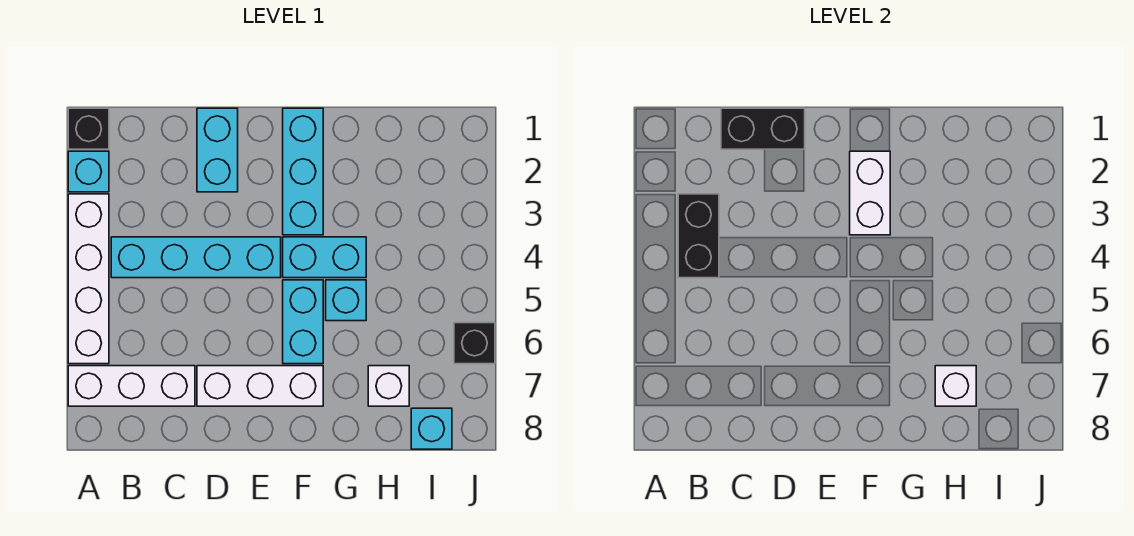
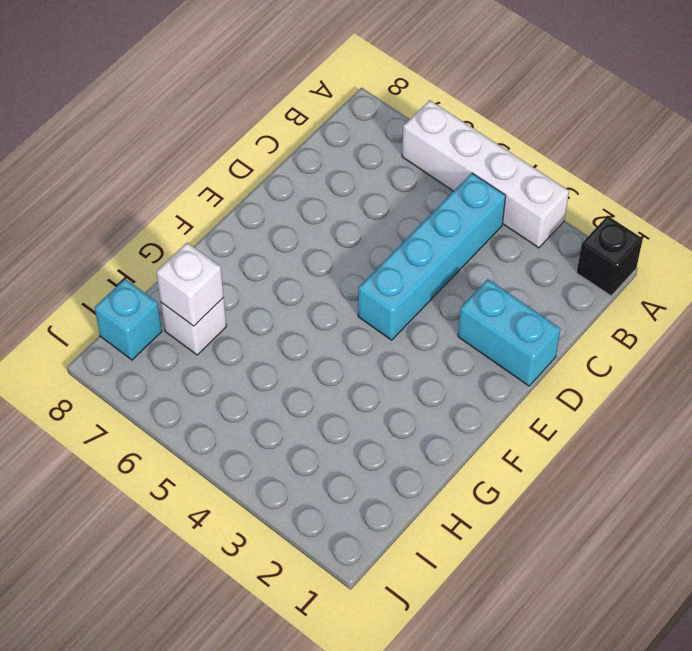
none -> cyan brick A2 level 1
none -> white brick A7:C7 level 1
none -> white brick D7:F7 level 1

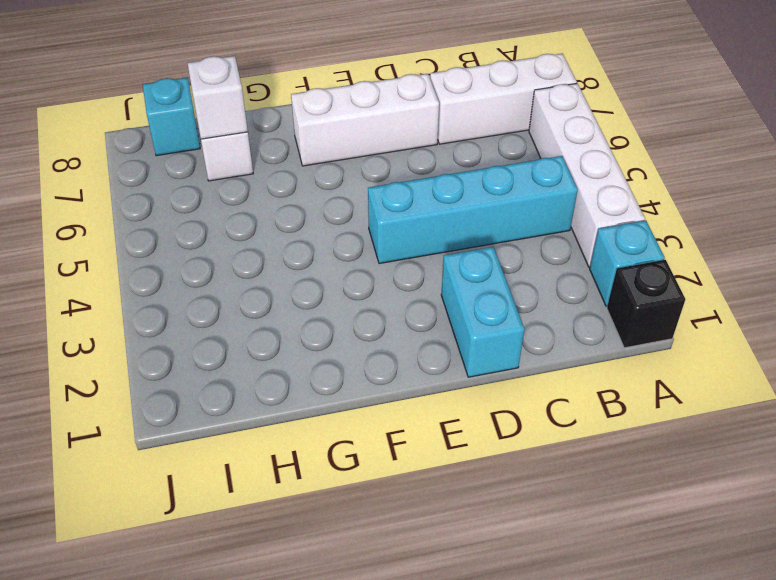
none -> cyan brick F1:F3 level 1
none -> cyan brick F4:G4 level 1
none -> cyan brick F5:F6 level 1

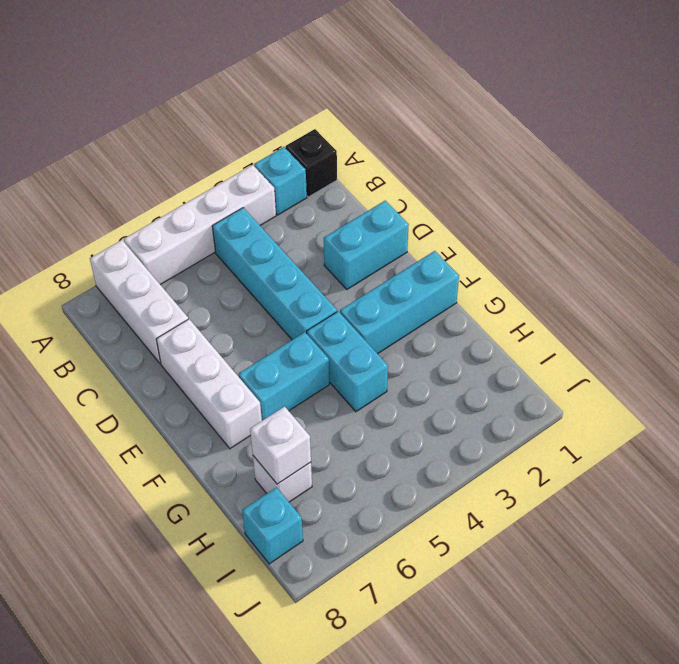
none -> cyan brick G5 level 1
none -> black brick J6 level 1
none -> black brick B3:B4 level 2

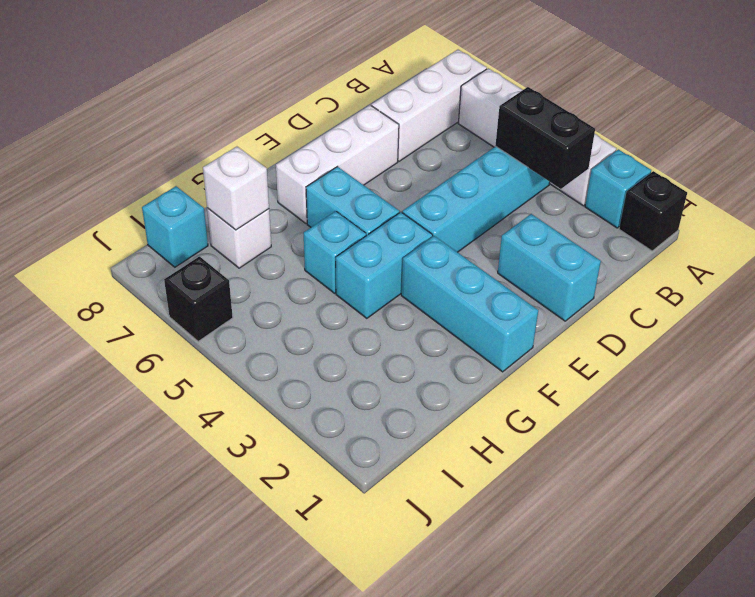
none -> black brick C1:D1 level 2
none -> white brick F2:F3 level 2

